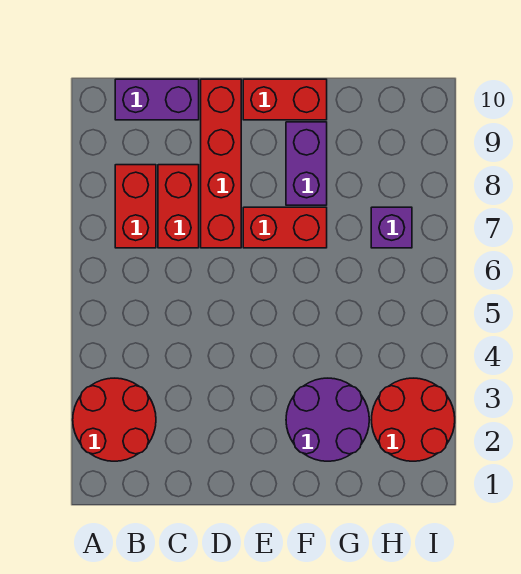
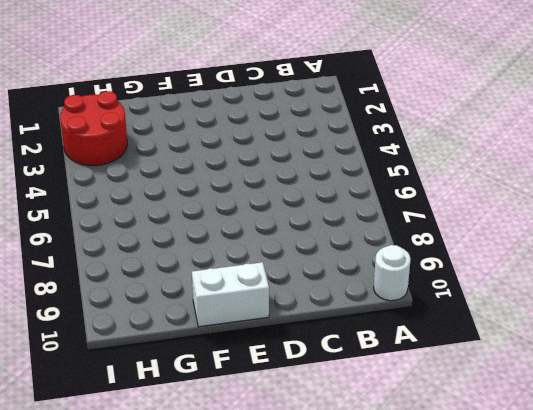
white round brick A10 level 1 -> none
white brick E10:F10 level 1 -> red brick E10:F10 level 1
none -> red round brick A2:B3 level 1
none -> red brick B7:B8 level 1

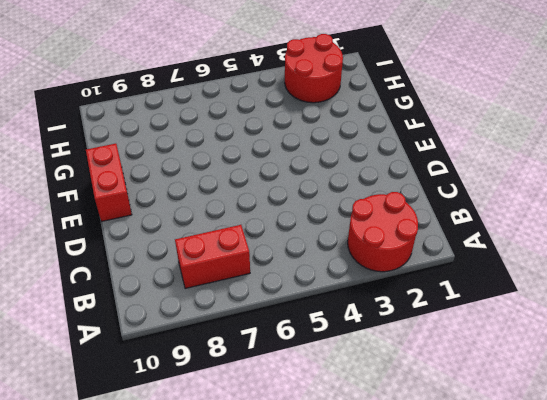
none -> purple brick B10:C10 level 1
none -> red brick C7:C8 level 1

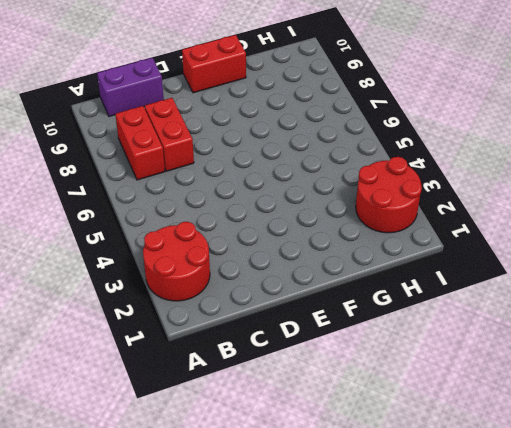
none -> red brick D7:D10 level 1
none -> red brick E7:F7 level 1

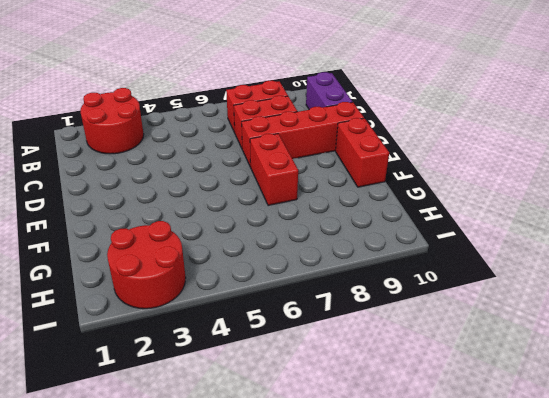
none -> purple round brick F2:G3 level 1
none -> purple brick F8:F9 level 1

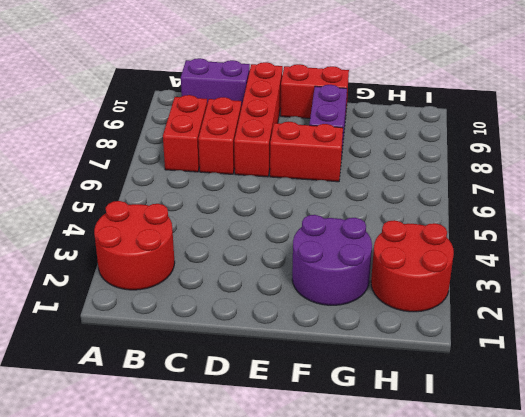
none -> purple brick H7 level 1

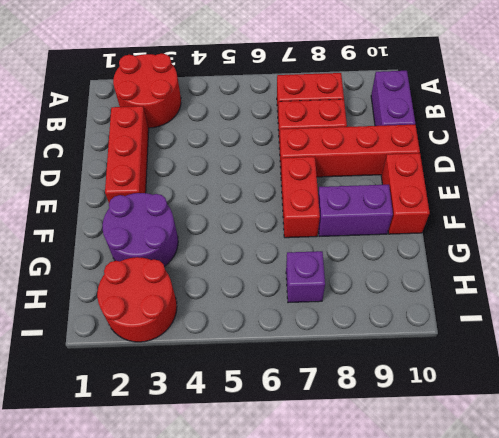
red brick C2:E2 level 1 -> none

